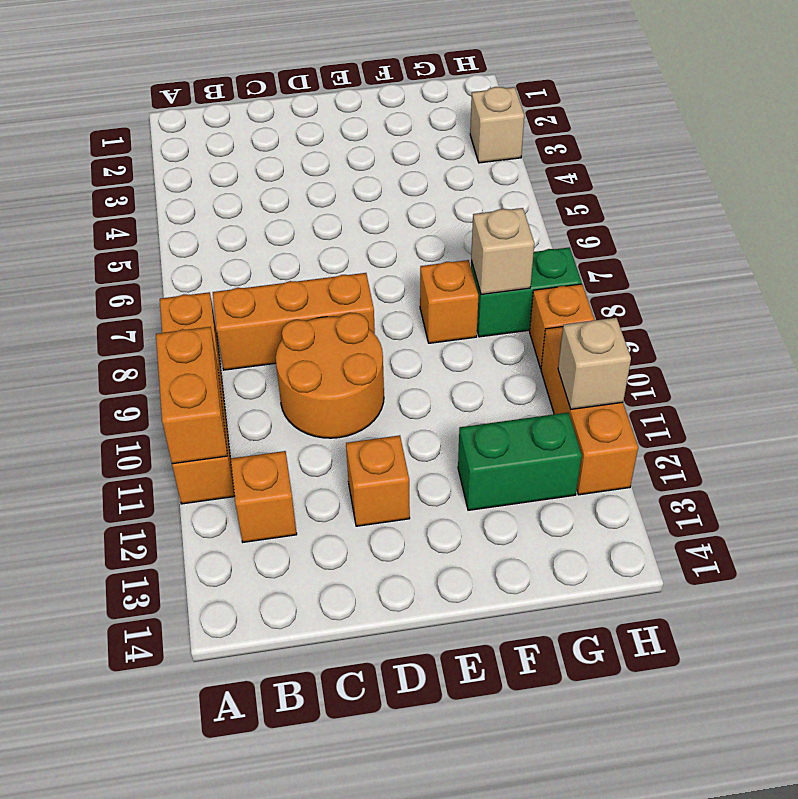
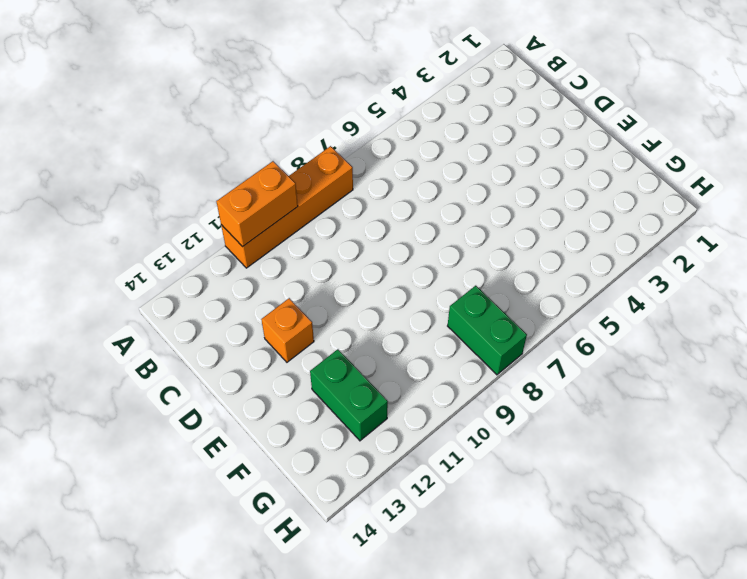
none -> orange brick B8:D8 level 1
none -> orange brick B12 level 1
none -> orange round brick C9:D10 level 1

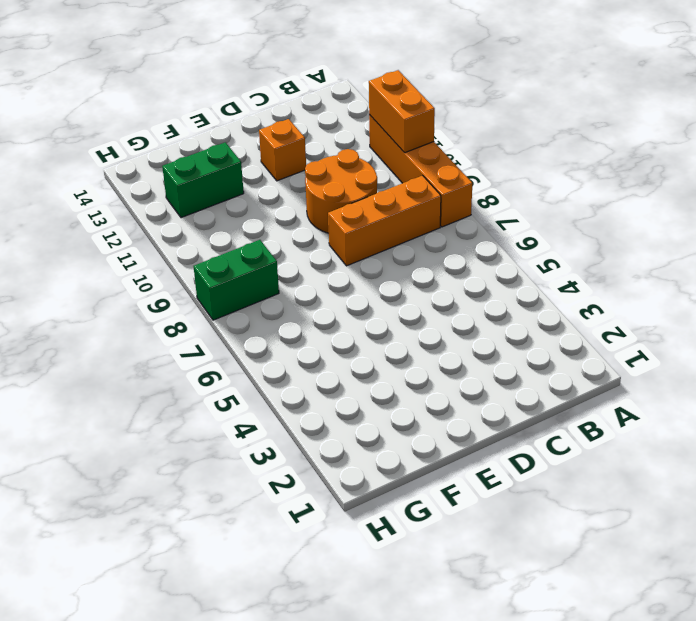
none -> orange brick B12 level 1
none -> orange brick F8 level 1
none -> tan brick H3 level 1

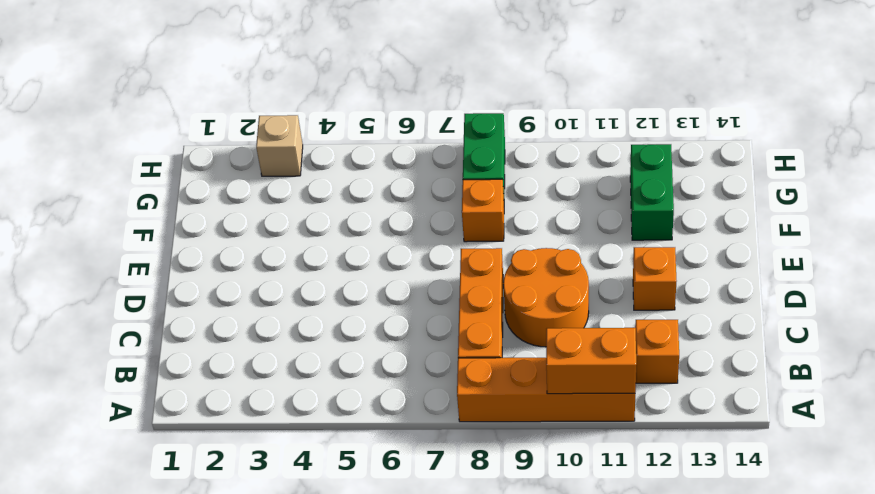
none -> orange brick H9 level 1
none -> orange brick H10:H12 level 1
none -> tan brick G8 level 2

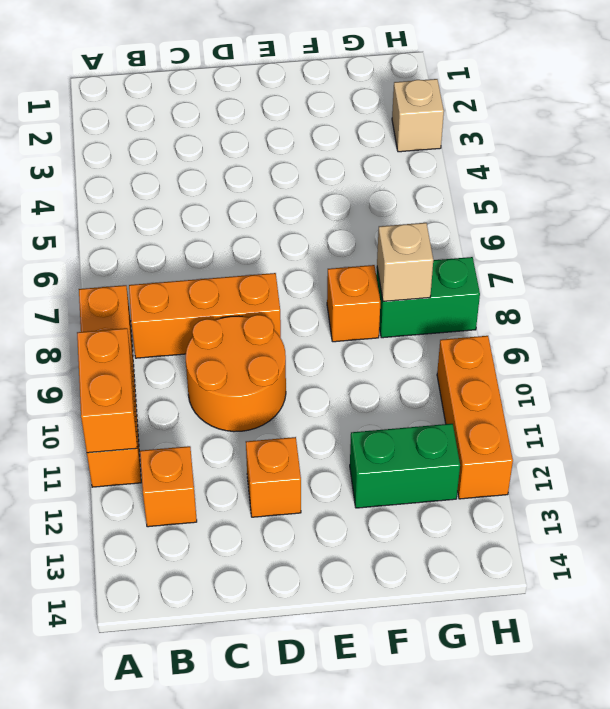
none -> orange brick H9 level 1
none -> tan brick H11 level 2

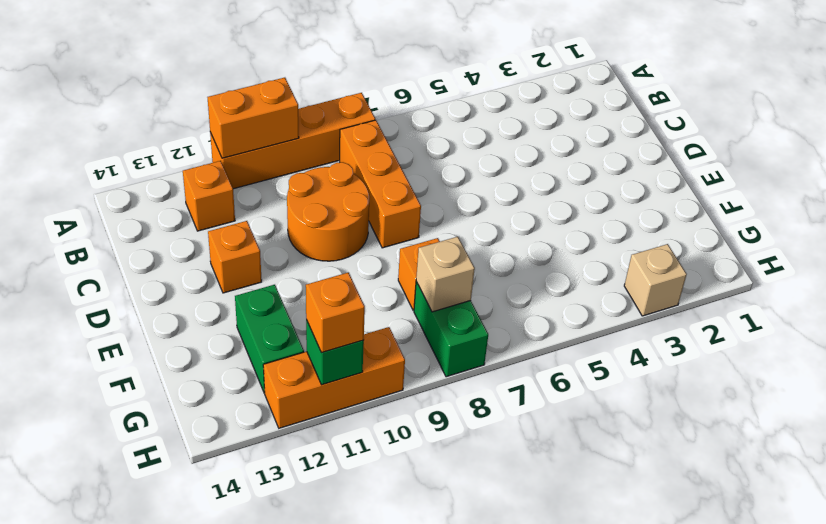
green brick H11 level 2 -> tan brick H11 level 2
orange brick H11 level 3 -> orange brick H9 level 1

